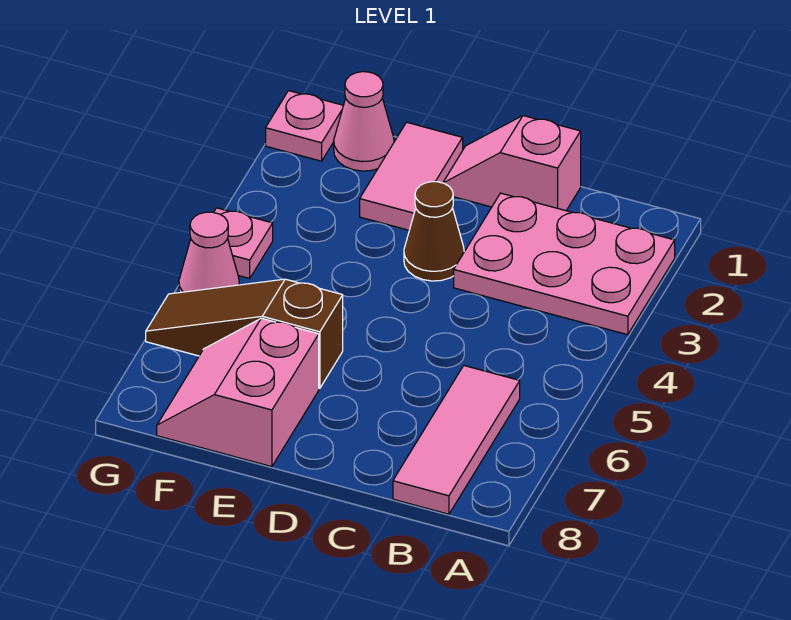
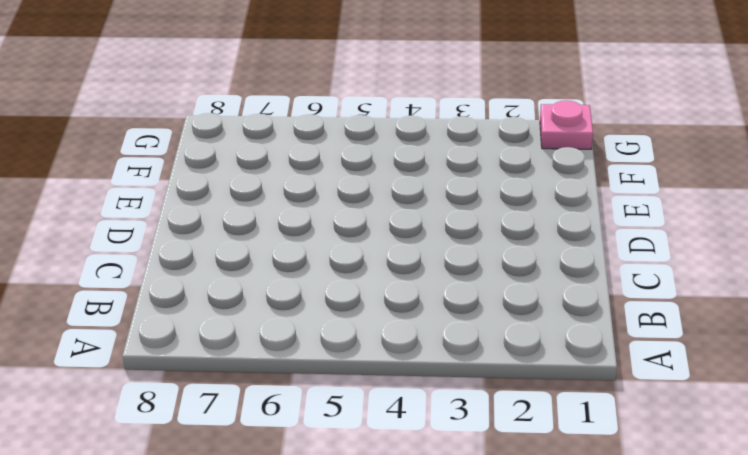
none -> pink plate A2:C3 level 1
none -> pink tile B6:B8 level 1

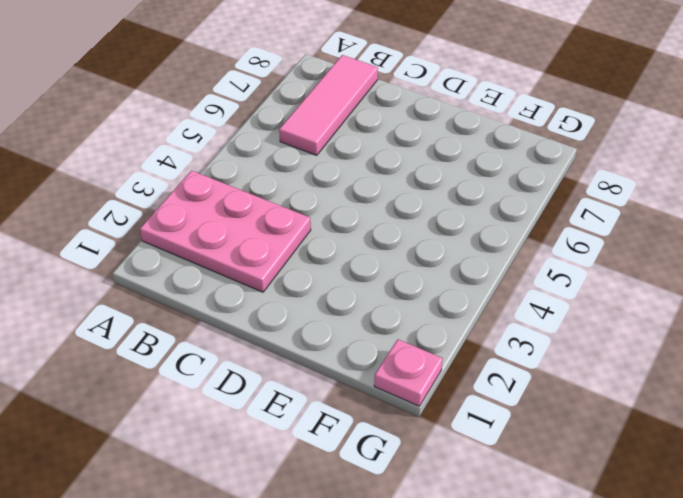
none -> pink slope C1:D1 level 1 top C
none -> brown cone D3 level 1

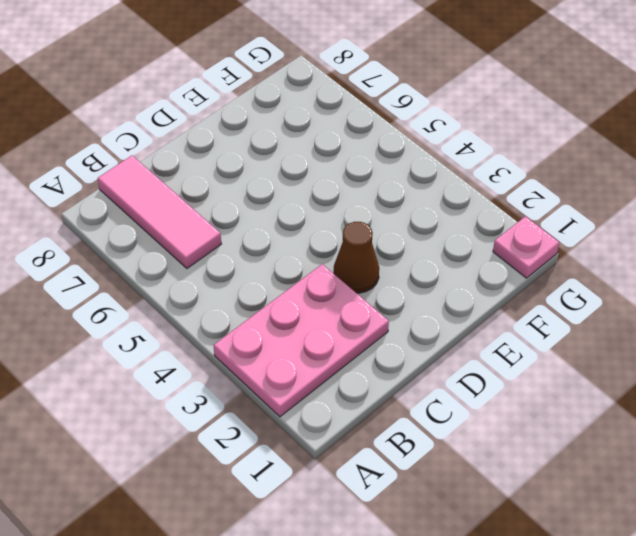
none -> pink slope C1:D1 level 1 top C
none -> pink tile E1:E2 level 1

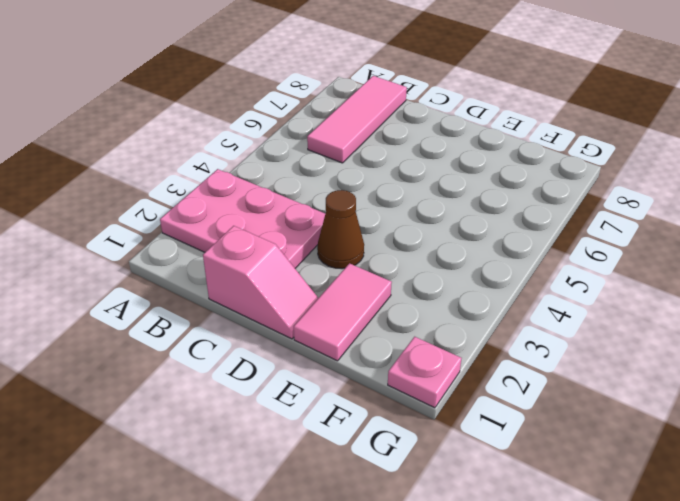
none -> brown slope E6:G6 level 1 top E
none -> pink slope E7:F8 level 1 top E

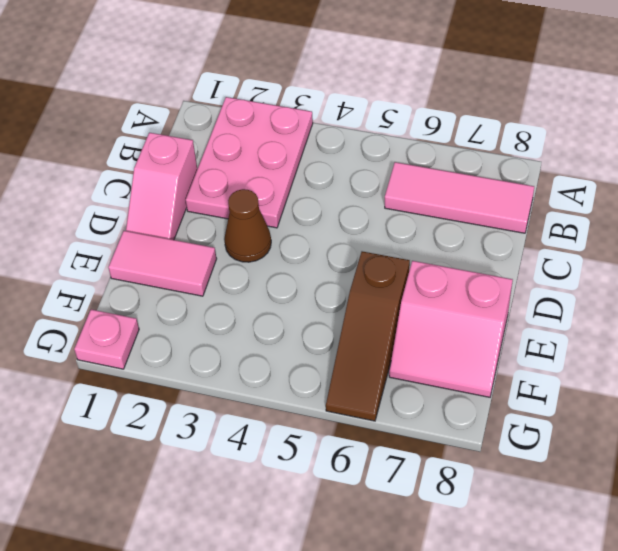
none -> pink cone F1 level 1
none -> pink plate G4 level 1

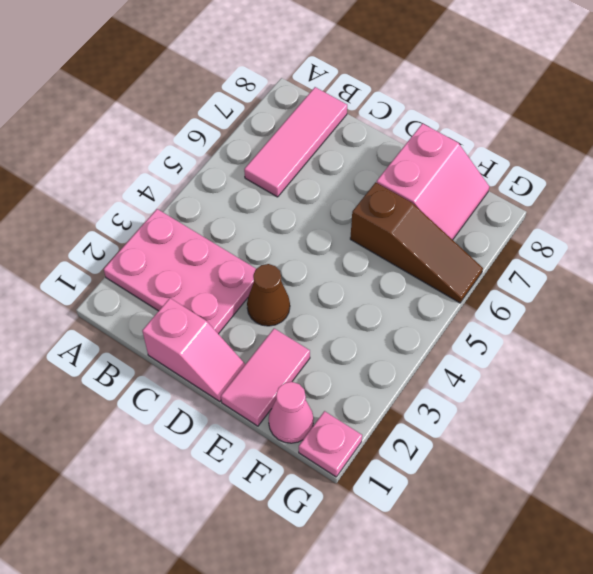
none -> pink plate G4 level 1
none -> pink cone G5 level 1

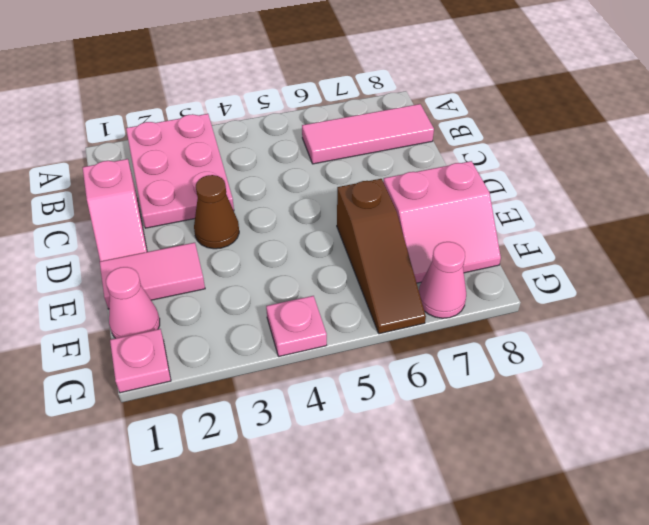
pink cone G7 level 1 -> pink cone G5 level 1

